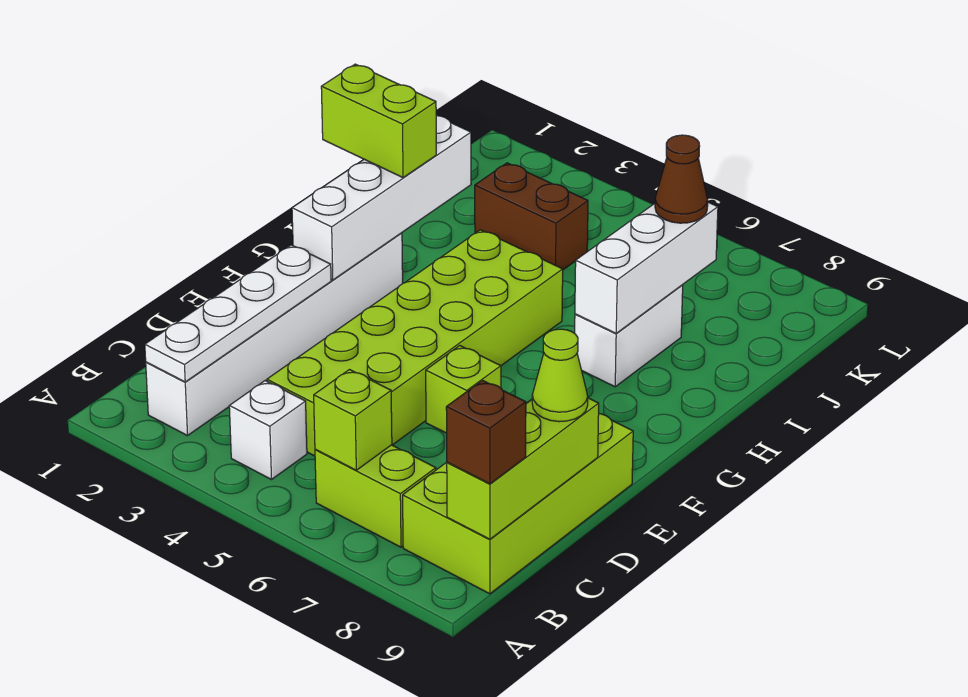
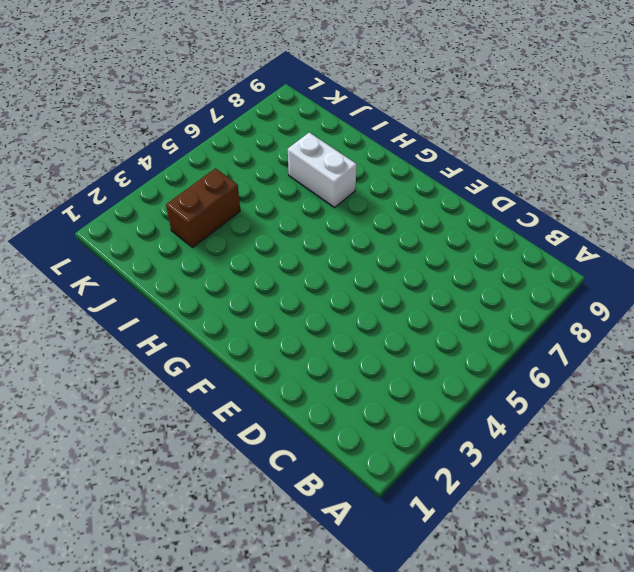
none -> white brick B2:G2 level 1
none -> white brick B4 level 1
none -> lime brick B6:B7 level 1

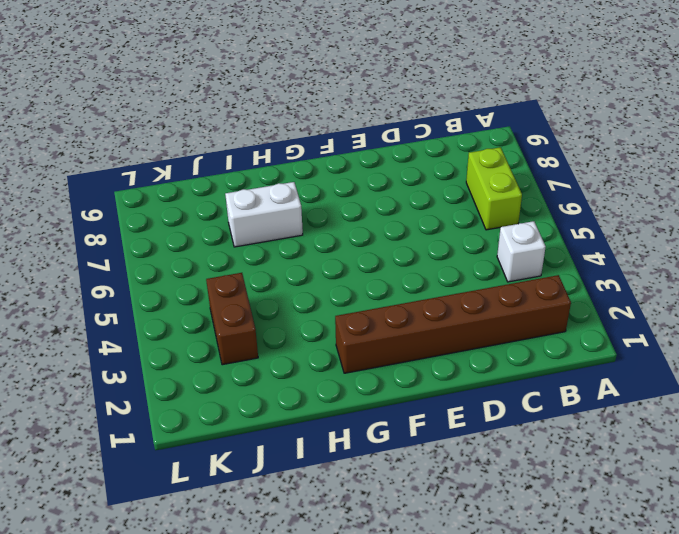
brown brick B2:G2 level 1 -> white brick B2:G2 level 1
none -> lime brick B8:E9 level 1
none -> lime brick C4:H5 level 1
none -> lime brick E6 level 1

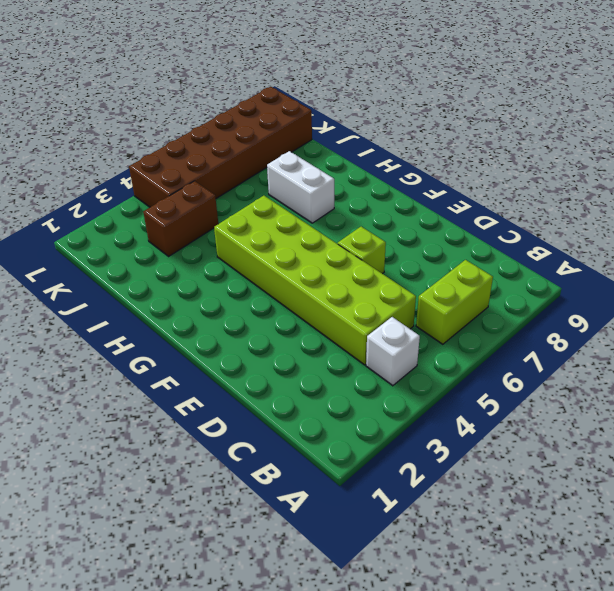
brown brick K4:L9 level 1 -> none
none -> white brick B2:G2 level 1
none -> lime brick B8:E9 level 1
none -> white plate B2:E2 level 2

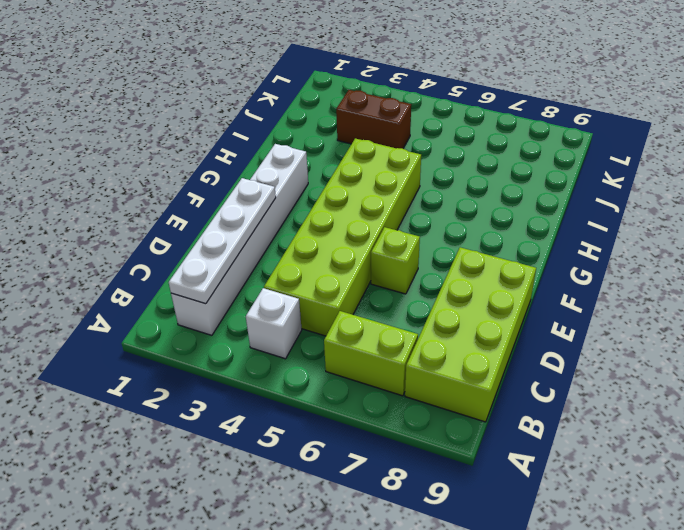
none -> white brick H7:I7 level 1
none -> lime brick B6 level 2
none -> lime brick B9:D9 level 2

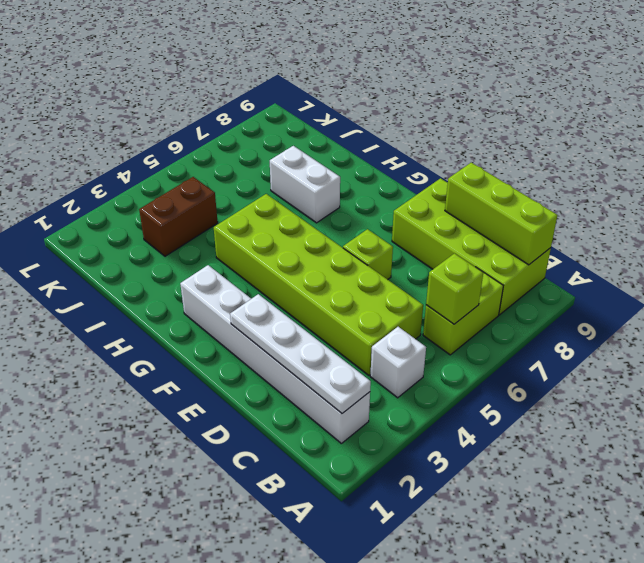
none -> white brick F2:I2 level 2
none -> white brick H7:J7 level 2
none -> brown brick B9 level 3

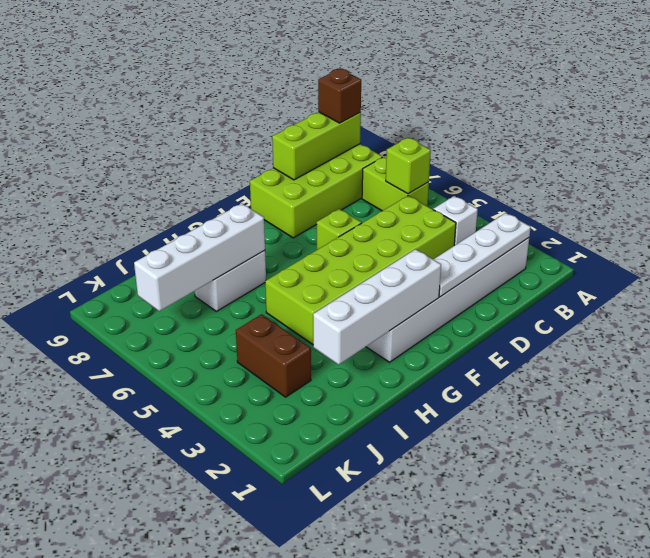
white brick H7:K7 level 2 -> white brick H7:J7 level 2
none -> lime cone D9 level 3
none -> lime brick H1:H2 level 3
none -> brown cone J7 level 3

